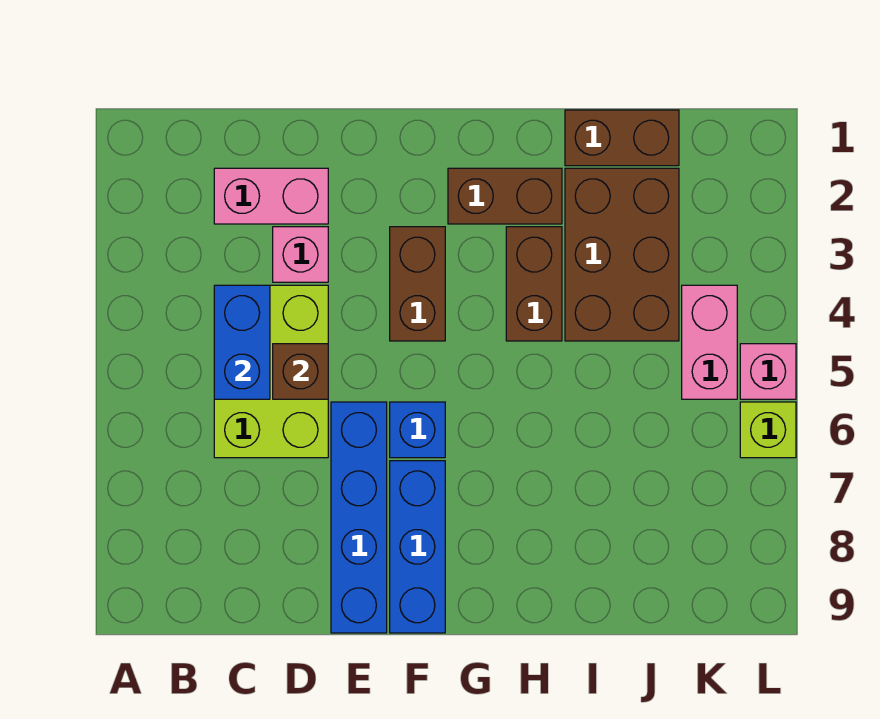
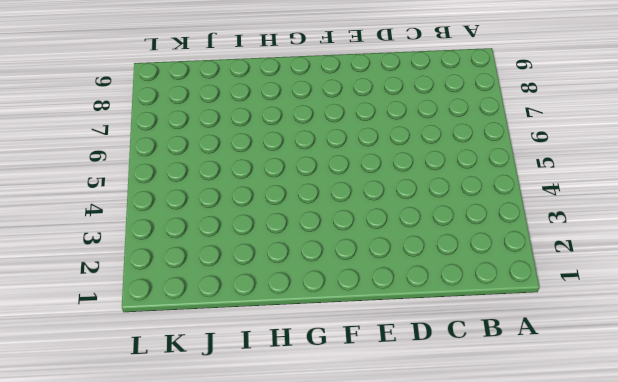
none -> pink brick C2:D2 level 1
none -> lime brick C4:D6 level 1
none -> pink brick D3 level 1

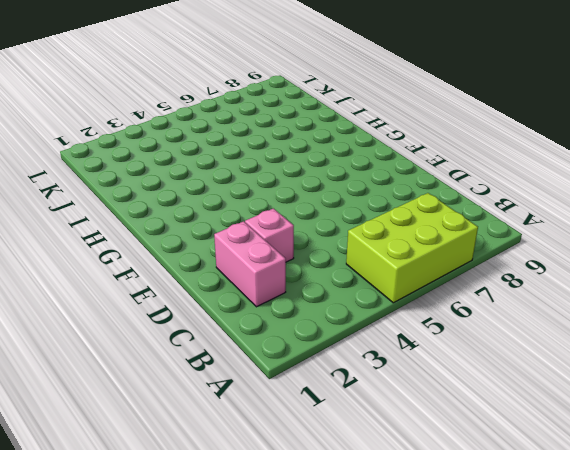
lime brick A5:B7 level 1 -> lime brick C4:D6 level 1
none -> blue brick E6:E9 level 1
none -> brown brick F3:F4 level 1
none -> blue brick F6 level 1

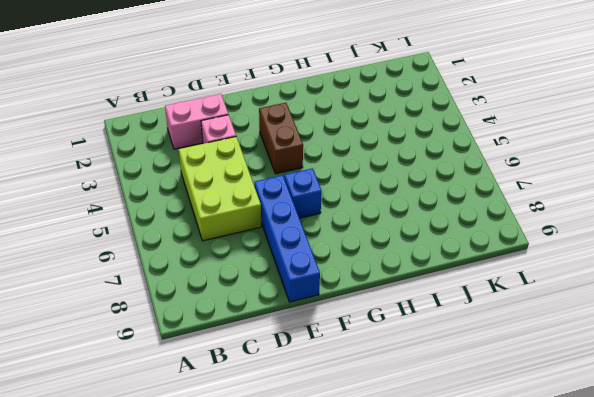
none -> blue brick F7:F9 level 1
none -> brown brick G2:H2 level 1
none -> brown brick H3:H4 level 1

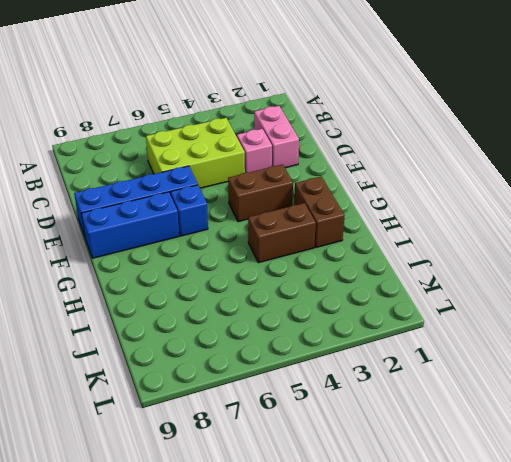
none -> brown brick I1:J1 level 1
none -> brown brick I2:J4 level 1
none -> pink brick K4:K5 level 1

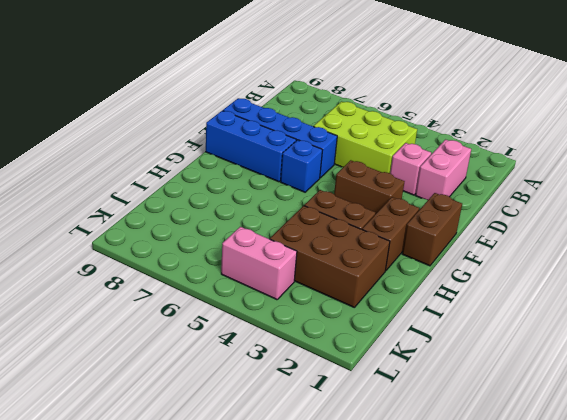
brown brick F1:G1 level 1 -> brown brick I1:J1 level 1
none -> pink brick L5 level 1
none -> lime brick L6 level 1
none -> blue brick C4:C5 level 2

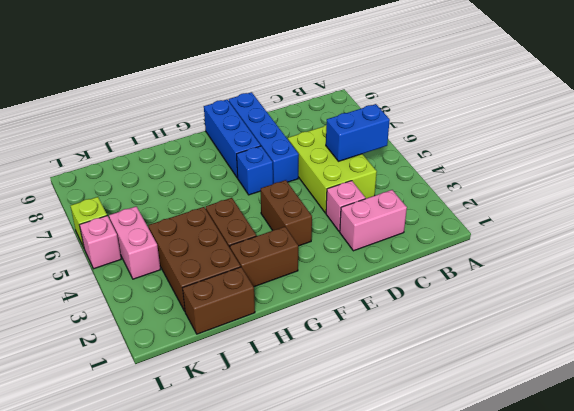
blue brick B5:C5 level 2 -> blue brick C4:C5 level 2
none -> brown brick D5 level 2

